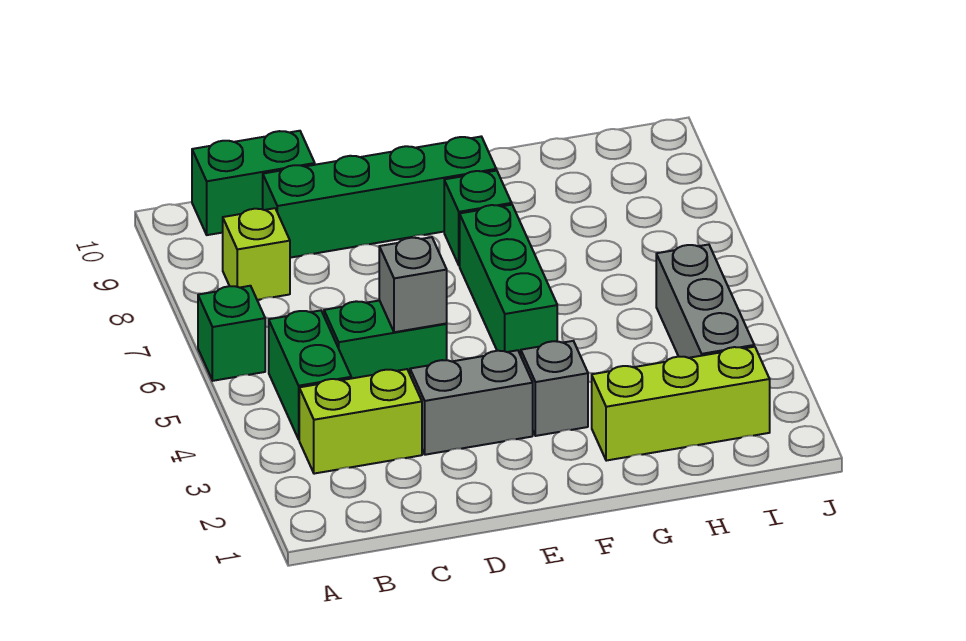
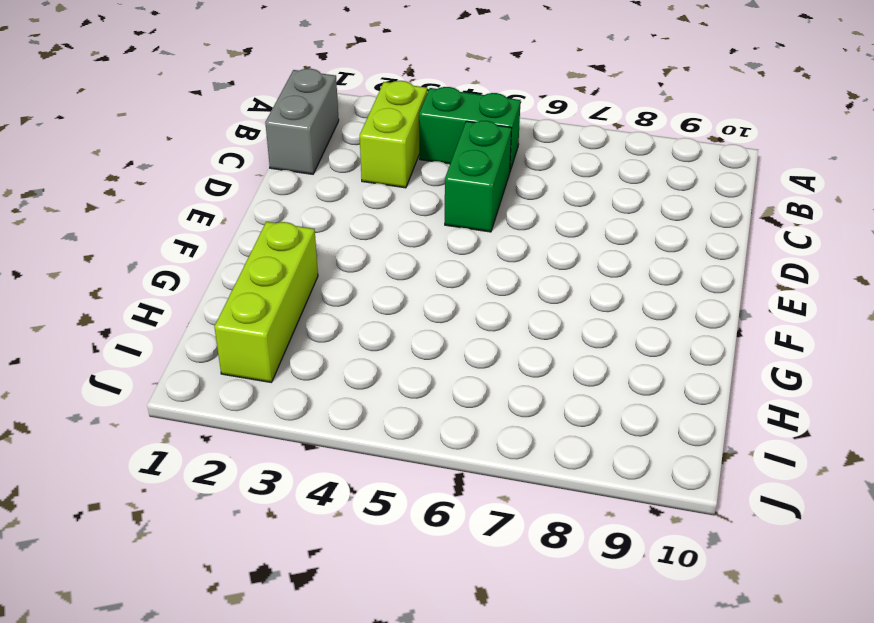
grey brick B1:C1 level 1 -> grey brick D3:E3 level 1
none -> green brick A6 level 1
none -> lime brick B8 level 1
none -> green brick B10:C10 level 1

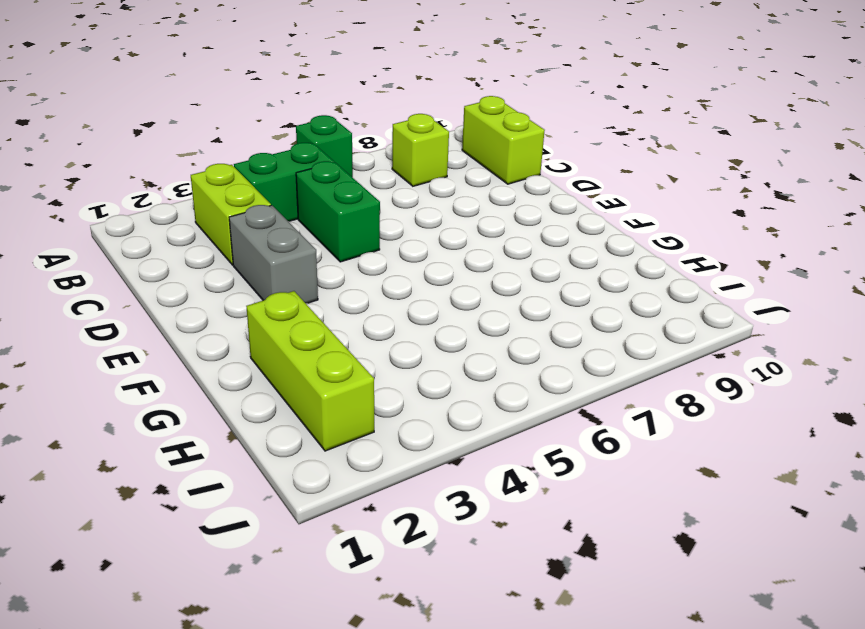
lime brick B10:C10 level 1 -> green brick B10:C10 level 1
none -> green brick C9:F9 level 1
none -> grey brick F3 level 1
none -> green brick F5:F7 level 1

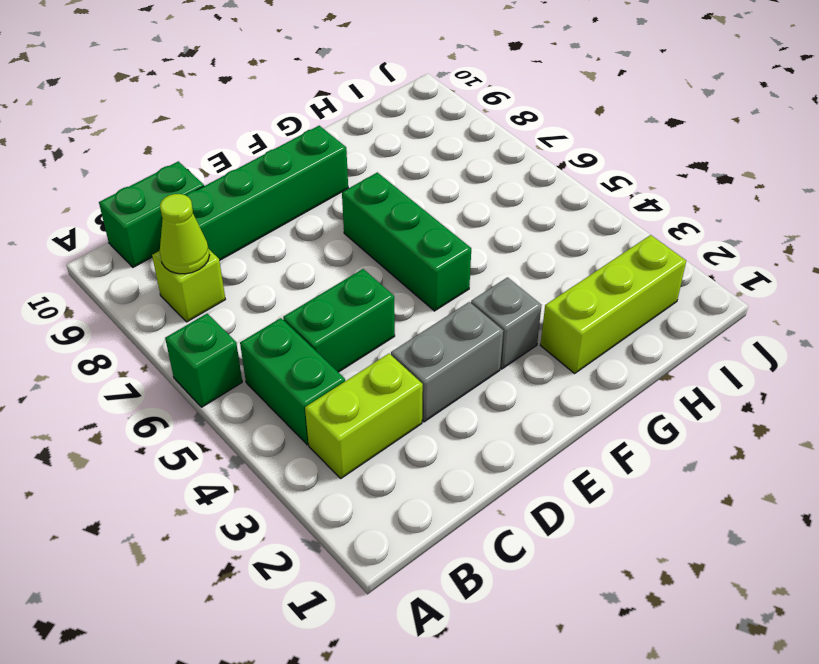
lime cone B8 level 2 -> none
none -> green brick F8 level 1
none -> grey brick I3:I5 level 1
none -> grey brick D5 level 2

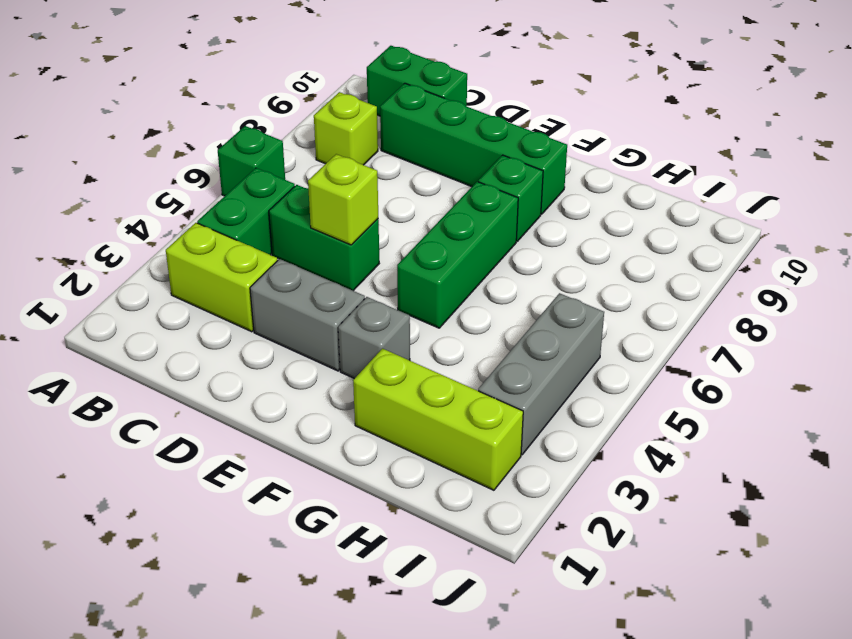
lime brick D5 level 2 -> grey brick D5 level 2

